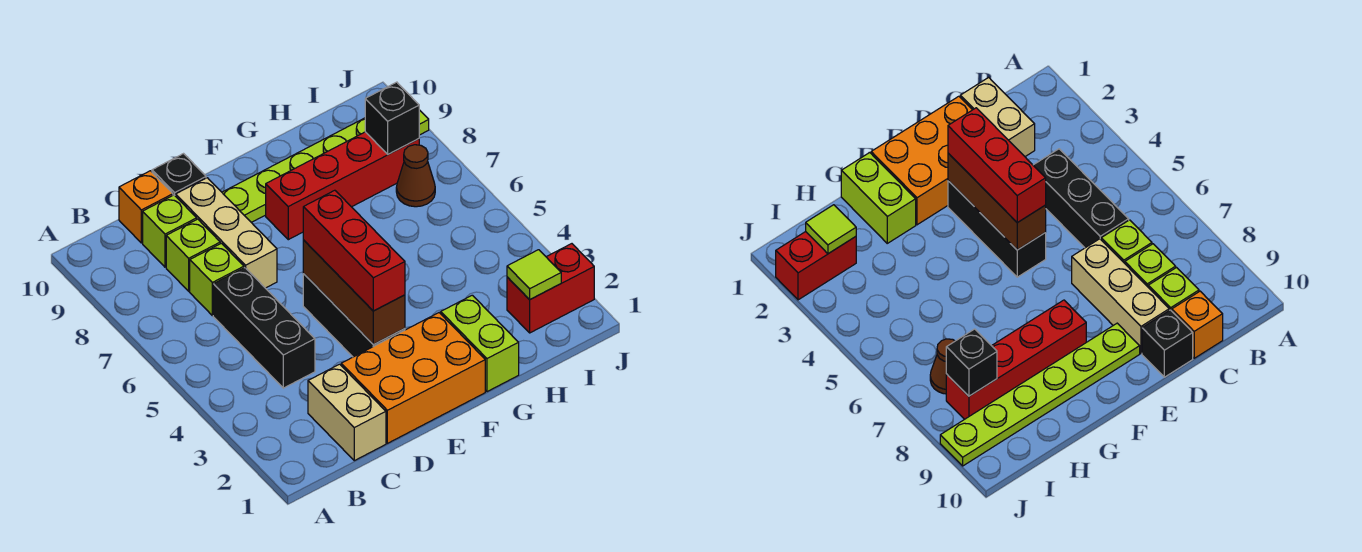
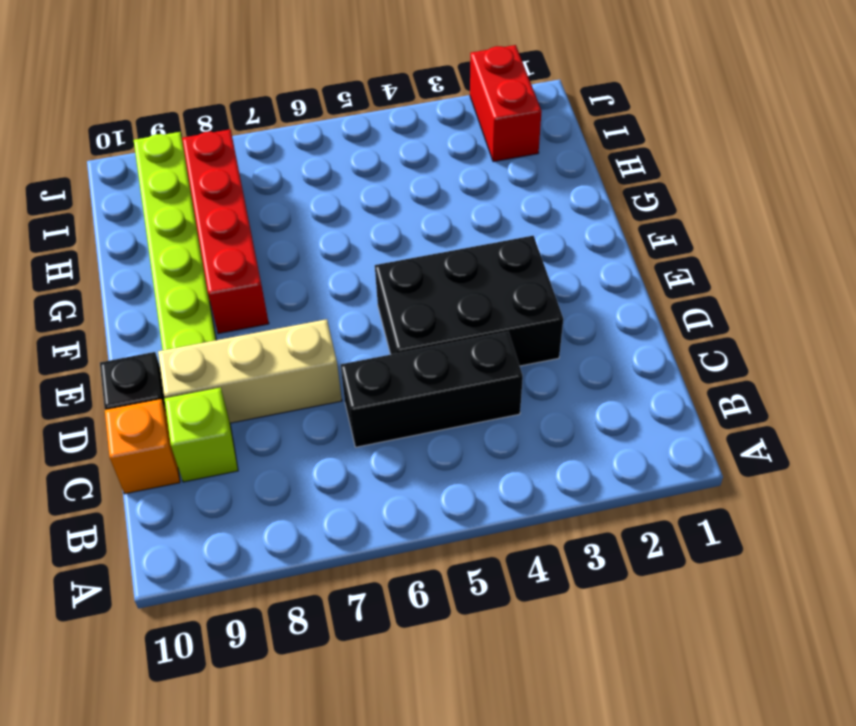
black brick D3:E5 level 1 -> black brick E3:E5 level 1
none -> tan brick C1:C2 level 1
none -> lime brick C7 level 1
none -> lime brick C8 level 1

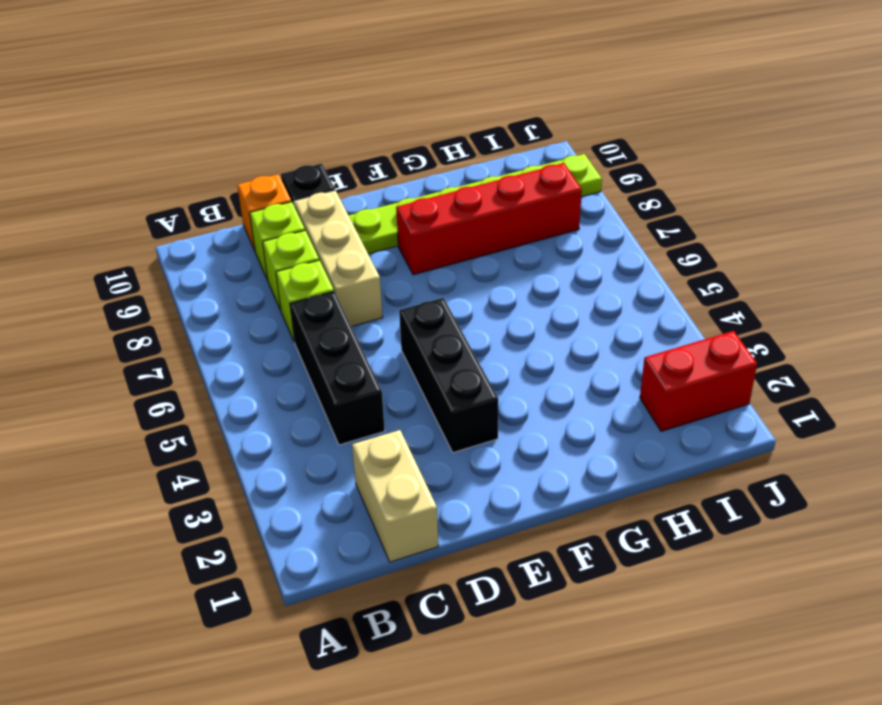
none -> orange brick D1:F2 level 1
none -> lime brick G1:G2 level 1
none -> brown cone I7 level 1

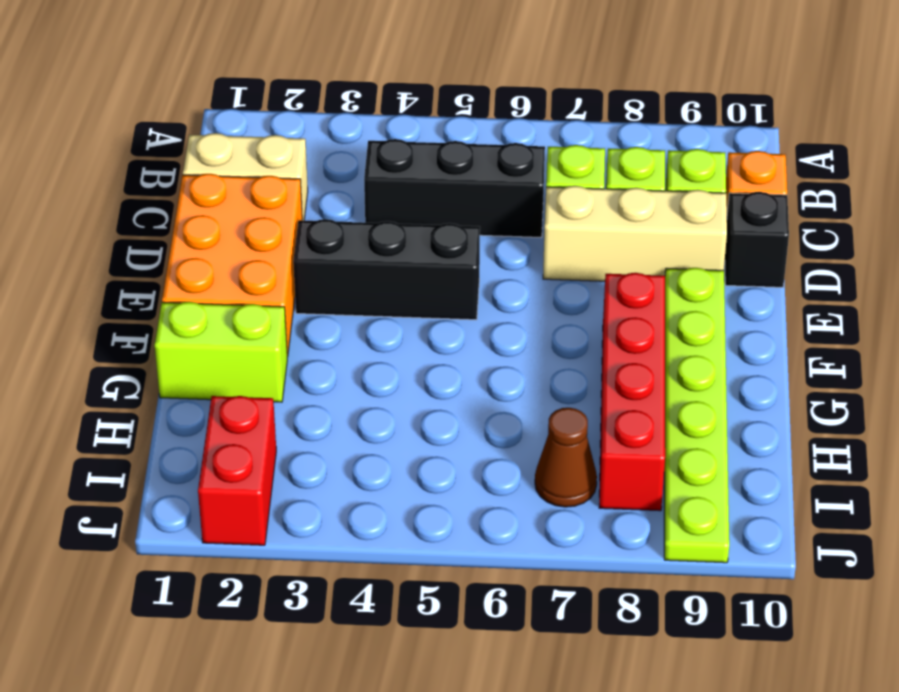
none -> brown brick E3:E5 level 2
none -> lime tile I2 level 2
none -> black brick I8 level 2

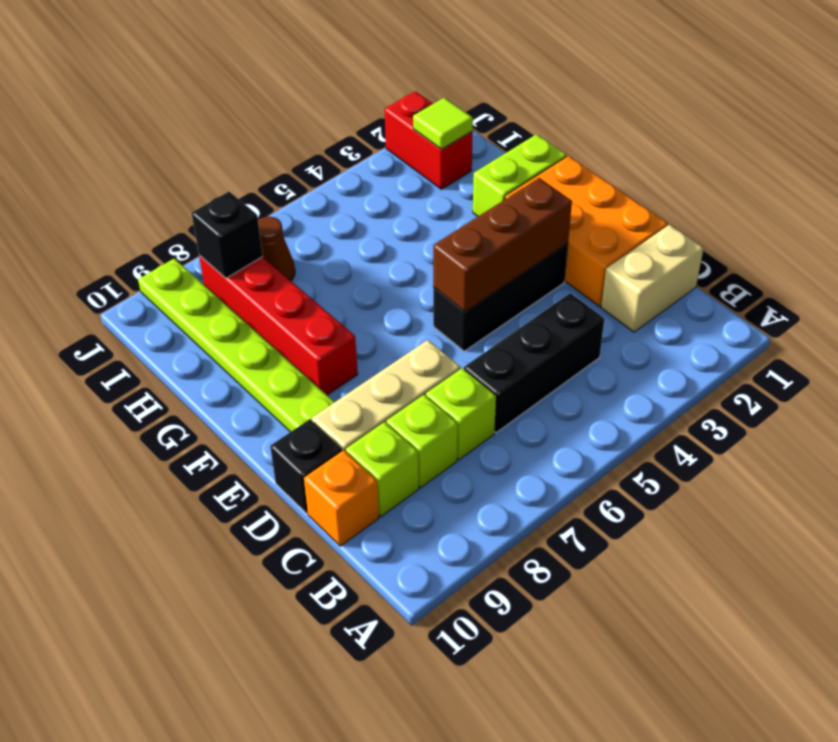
none -> red brick E3:E5 level 3

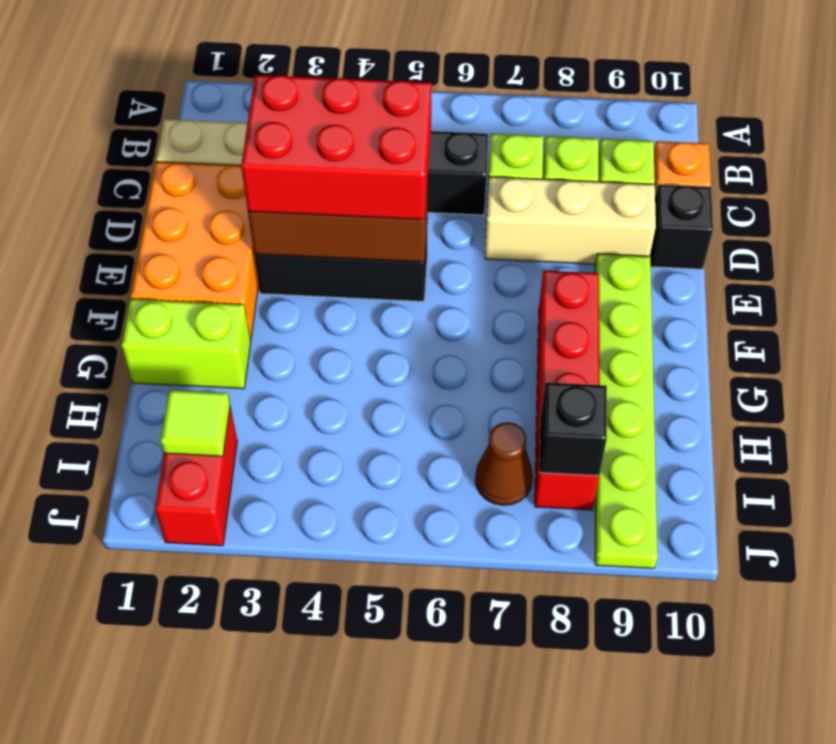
red brick D3:E5 level 3 -> red brick E3:E5 level 3

